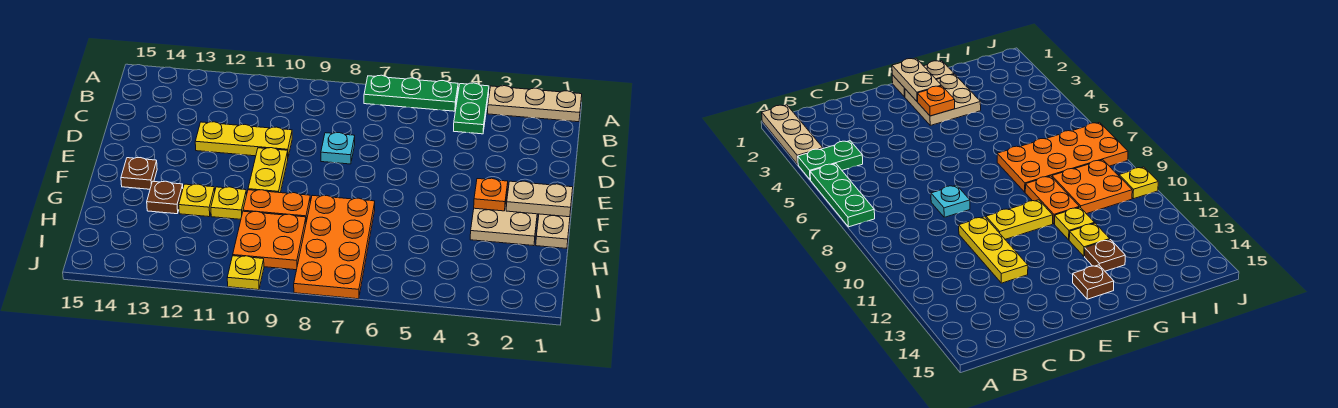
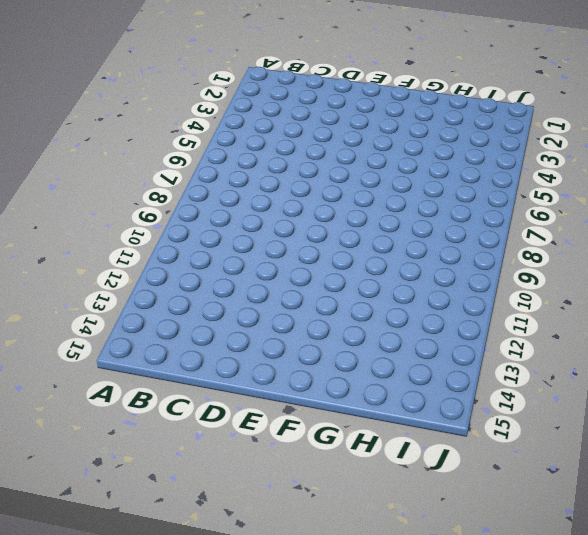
none -> tan plate A1:A3 level 1
none -> green plate A4:B4 level 1
none -> green plate A5:A7 level 1

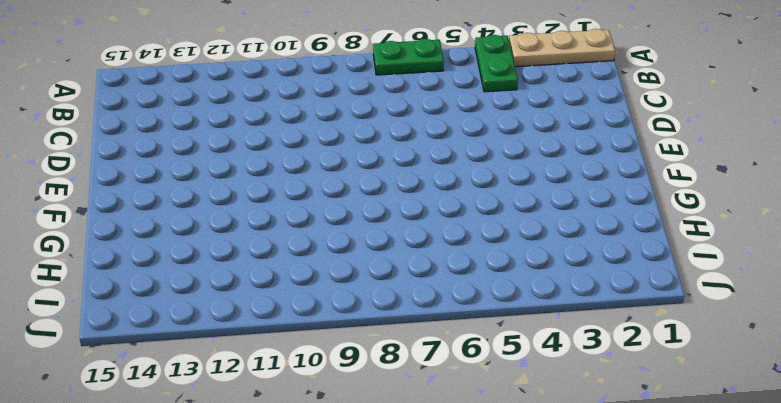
green plate A6:A7 level 1 -> green plate A5:A7 level 1
none -> cyan plate D8 level 1
none -> yellow plate D10:D12 level 1
none -> yellow plate E10:F10 level 1

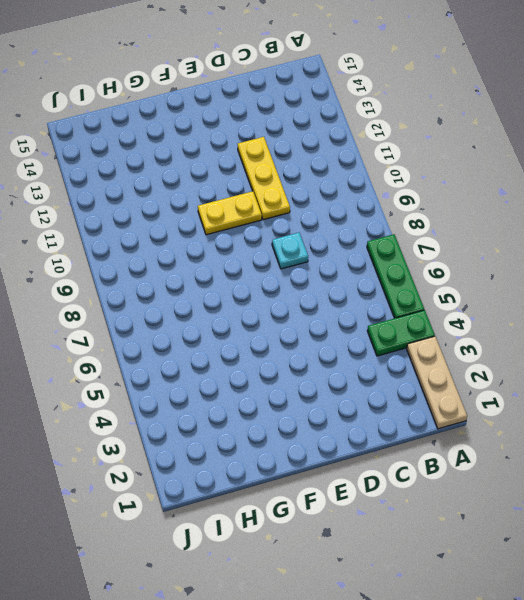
none -> tan plate F1:G1 level 1
none -> tan plate F2:G3 level 1
none -> brown plate F14 level 1

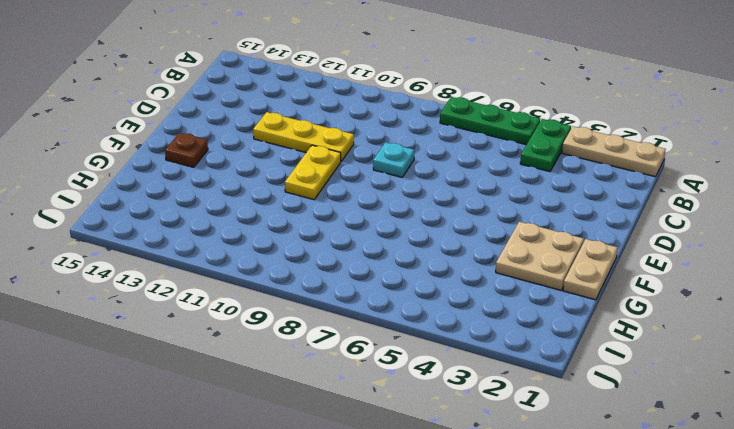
none -> orange plate G7:J8 level 1
none -> orange plate G9:G10 level 1
none -> yellow plate G11 level 1

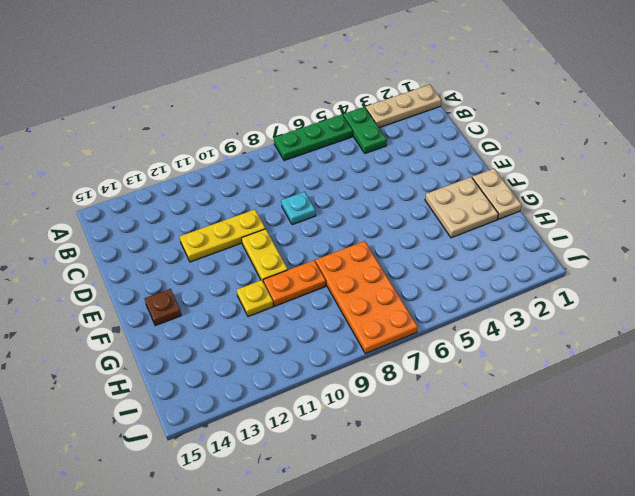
none -> yellow plate G12 level 1
none -> brown plate G13 level 1
none -> orange plate H9:I10 level 1

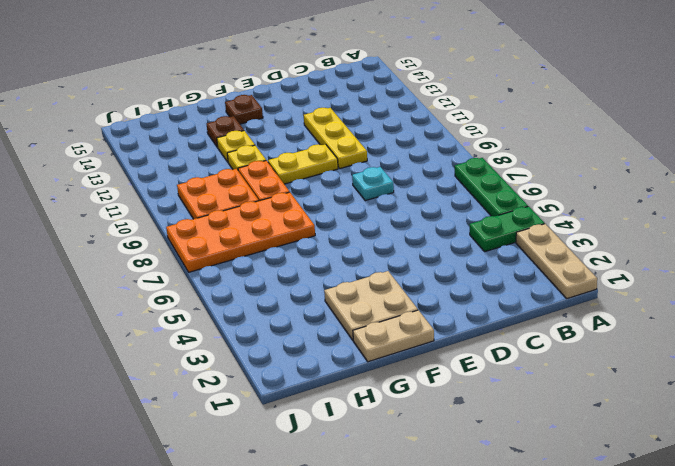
none -> yellow plate J10 level 1
none -> tan plate F1:F2 level 2
none -> orange plate F3 level 2

